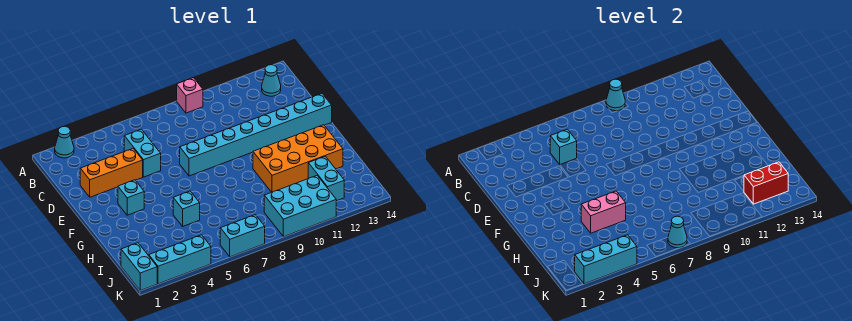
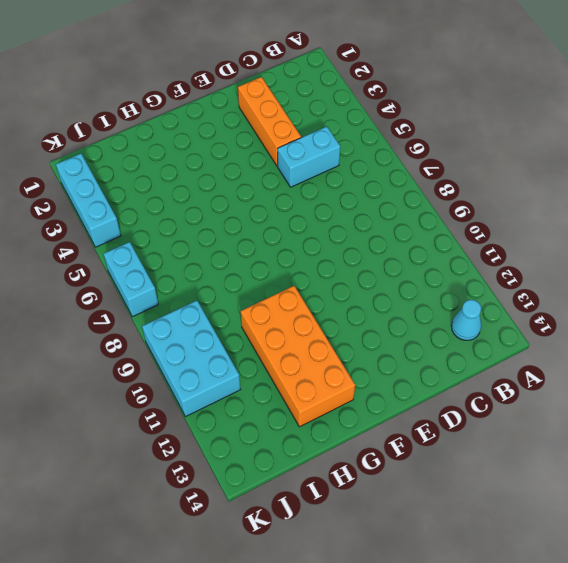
none -> cyan cone A2 level 1
none -> pink brick A9 level 1
none -> cyan brick E7:E14 level 1

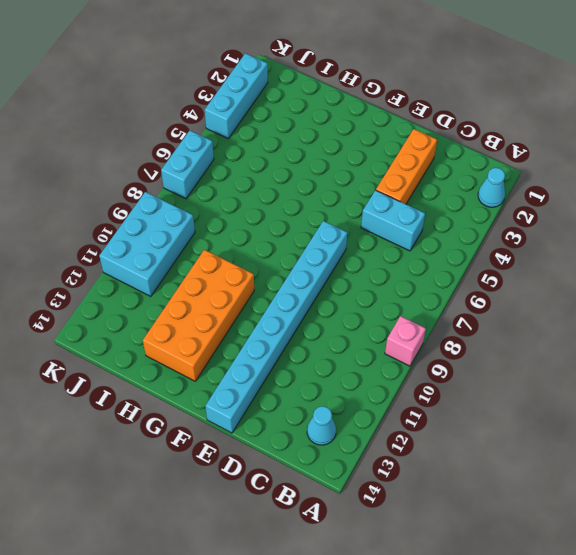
none -> cyan brick F3 level 1
none -> cyan brick H5 level 1
none -> cyan brick I12:J12 level 1

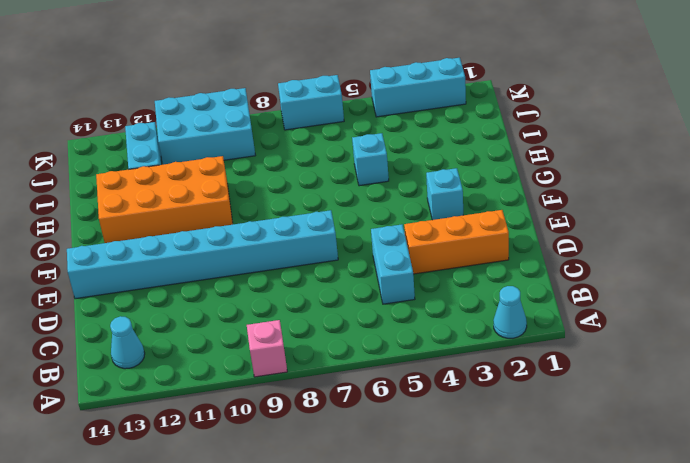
none -> cyan brick J1:K1 level 1
none -> cyan cone A9 level 2
none -> cyan brick C5 level 2

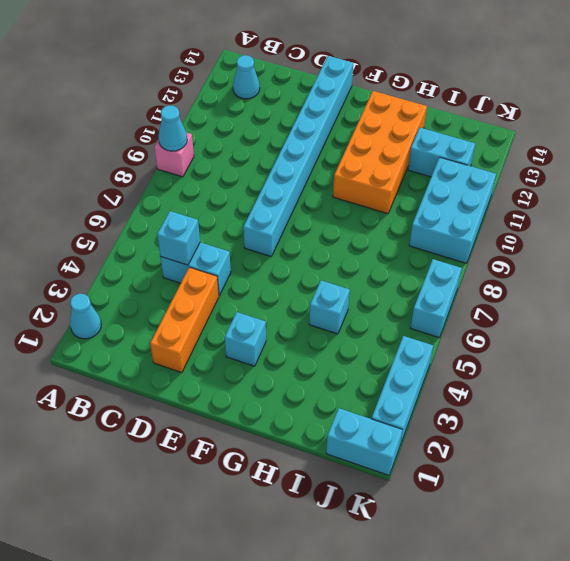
none -> pink brick H4:H5 level 2
none -> red brick J12:J13 level 2
none -> cyan brick K2:K4 level 2

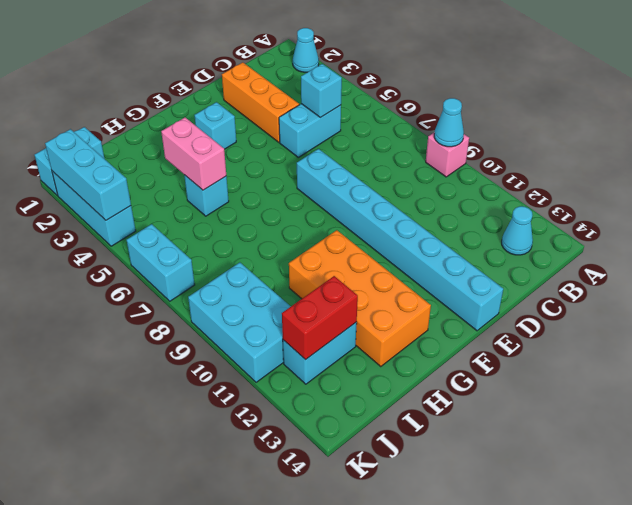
red brick I12:J12 level 2 -> red brick J12:J13 level 2
none -> cyan cone K7 level 2

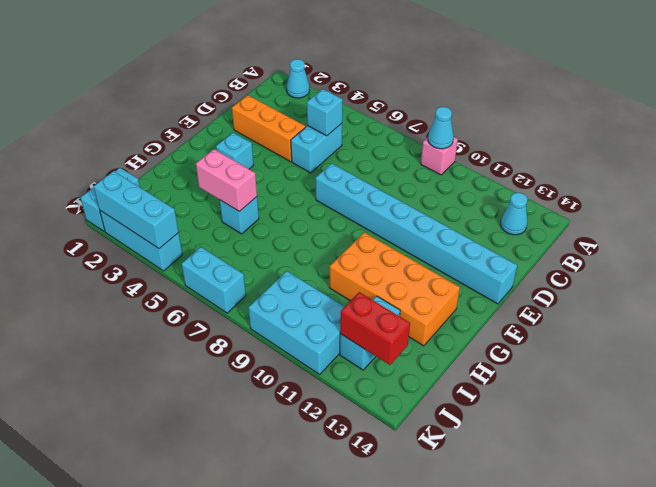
none -> cyan cone K7 level 2

